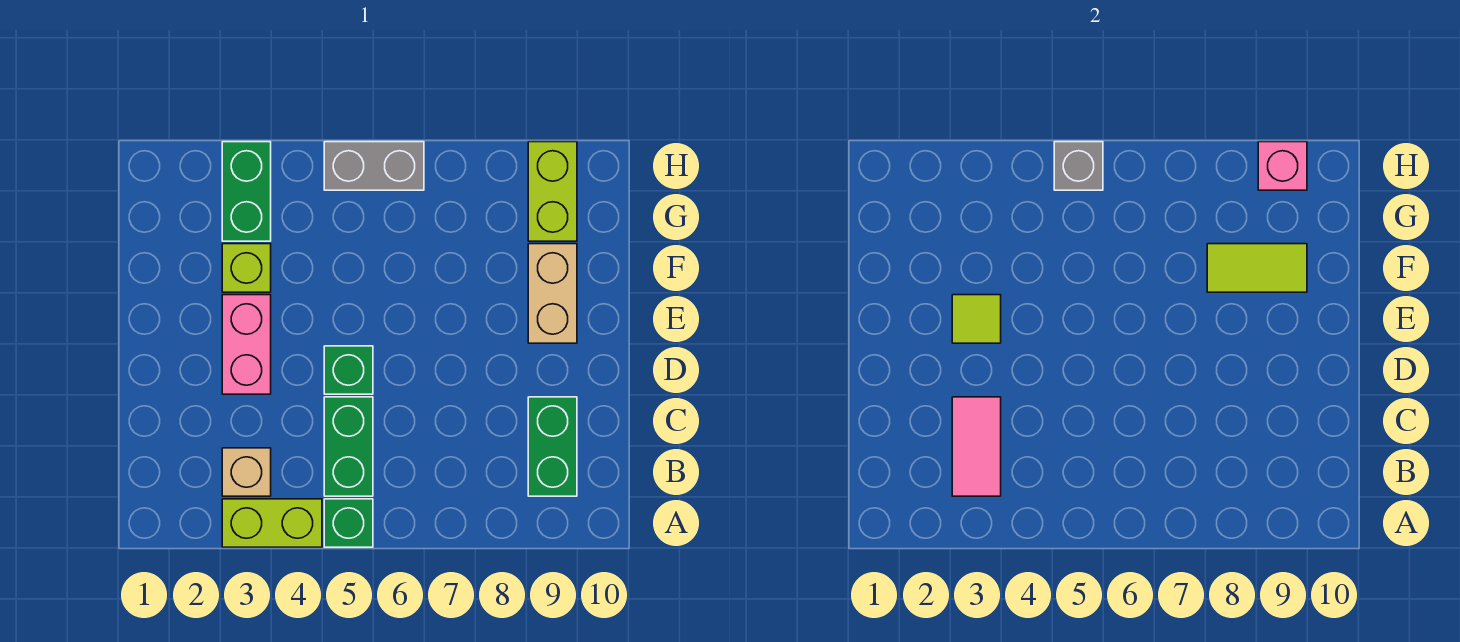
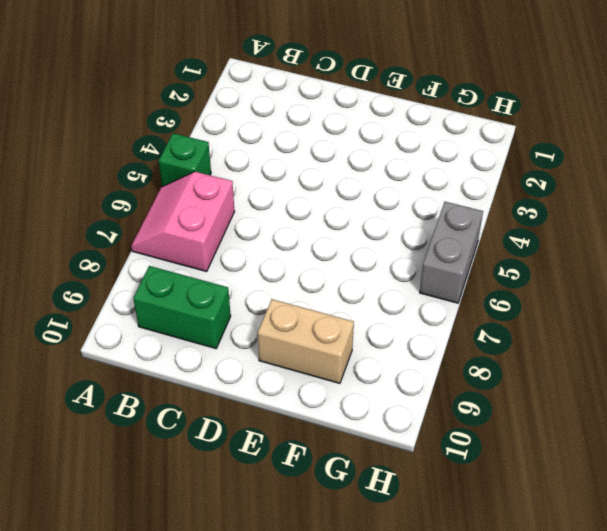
pink slope A6:B7 level 1 top B -> none
none -> lime brick A3:A4 level 1
none -> tan brick B3 level 1
none -> green brick B5:C5 level 1

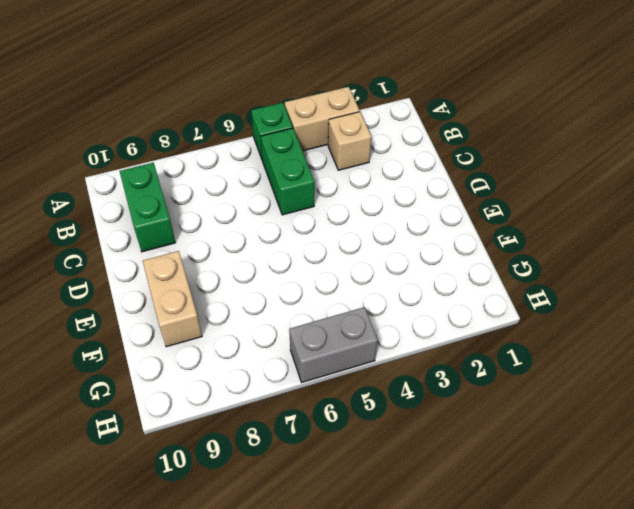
tan brick A3:A4 level 1 -> lime brick A3:A4 level 1
none -> pink brick D3:E3 level 1
none -> green brick D5 level 1
none -> lime brick F3 level 1

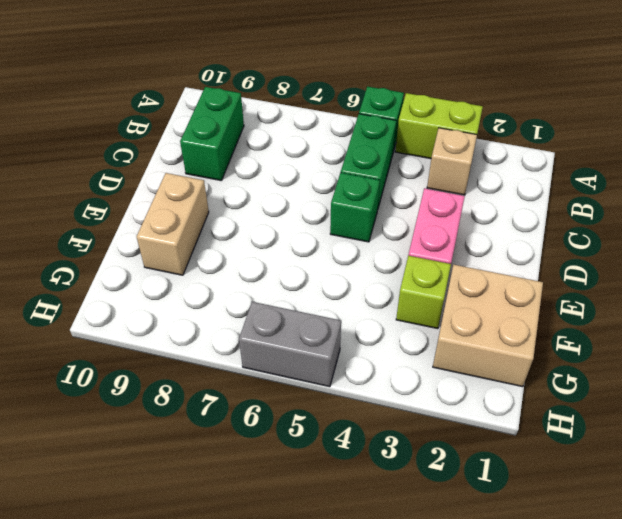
tan brick F1:G2 level 1 -> none
none -> green brick G3:H3 level 1
none -> lime brick G9:H9 level 1
none -> pink tile B3:C3 level 2

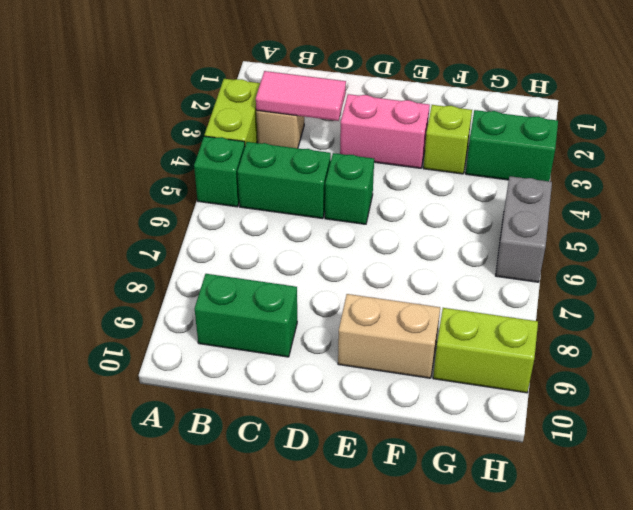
none -> lime tile E3 level 2
none -> lime tile F8:F9 level 2
none -> grey brick H5 level 2

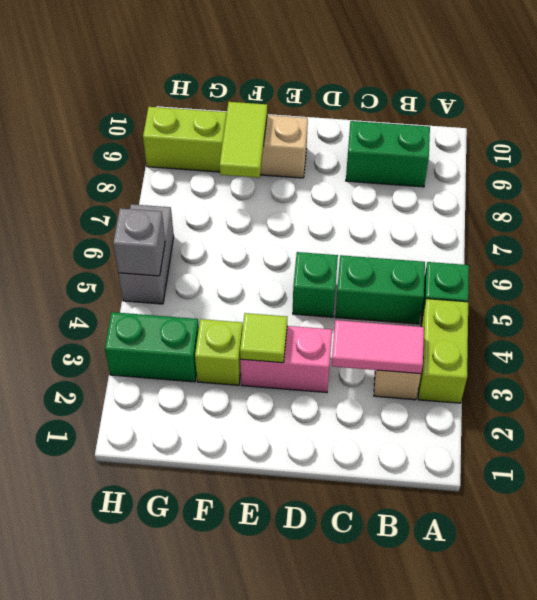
none -> pink brick H9 level 2

